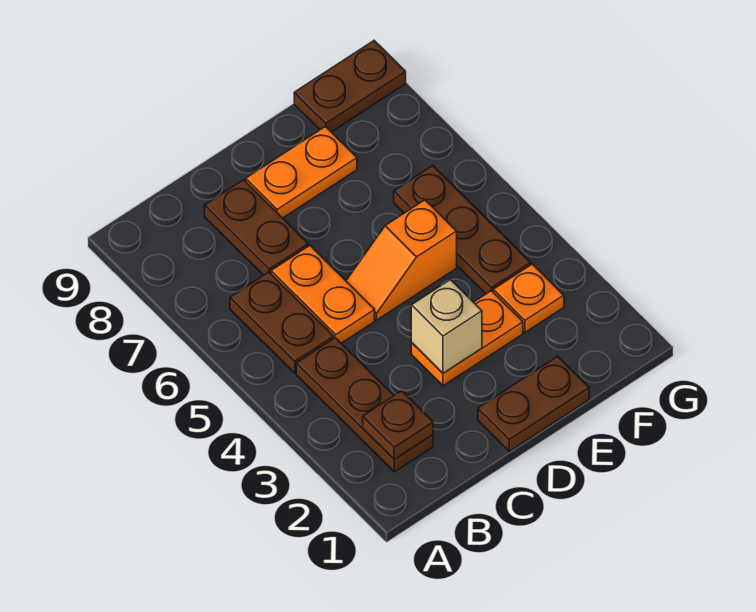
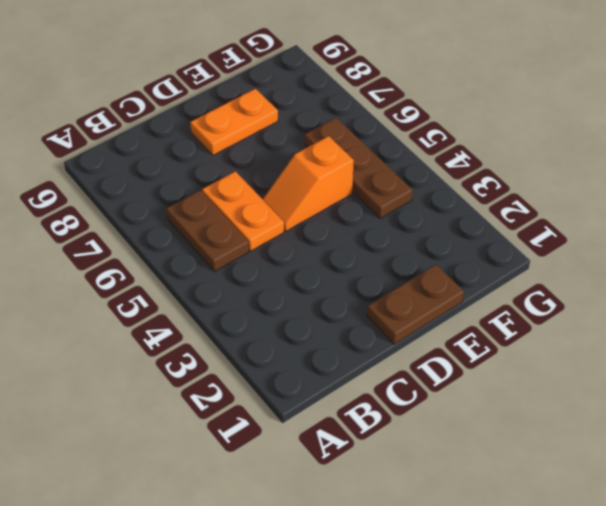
none -> brown plate B2:B4 level 1
none -> brown plate C7:C8 level 1
none -> orange plate D3:E3 level 1

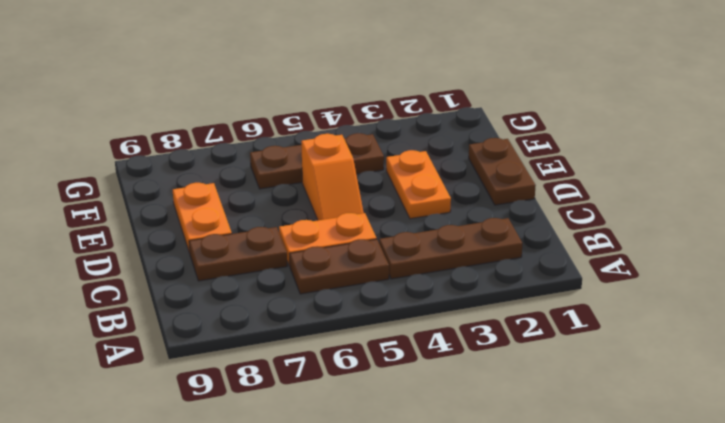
none -> orange plate F3 level 1
none -> brown plate F9:G9 level 1
none -> brown plate B2 level 2

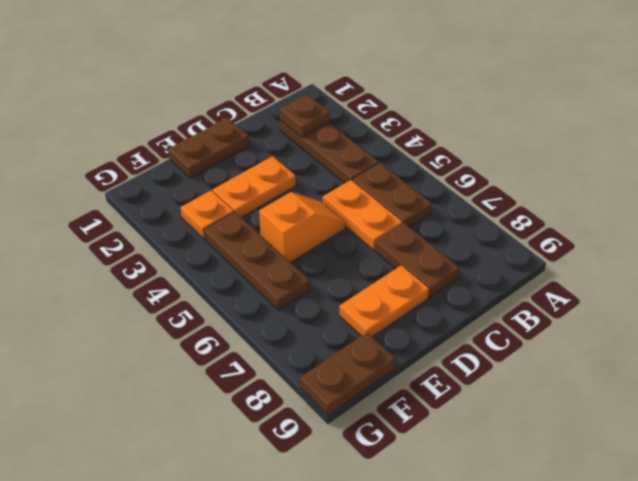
none -> tan brick D3 level 2

